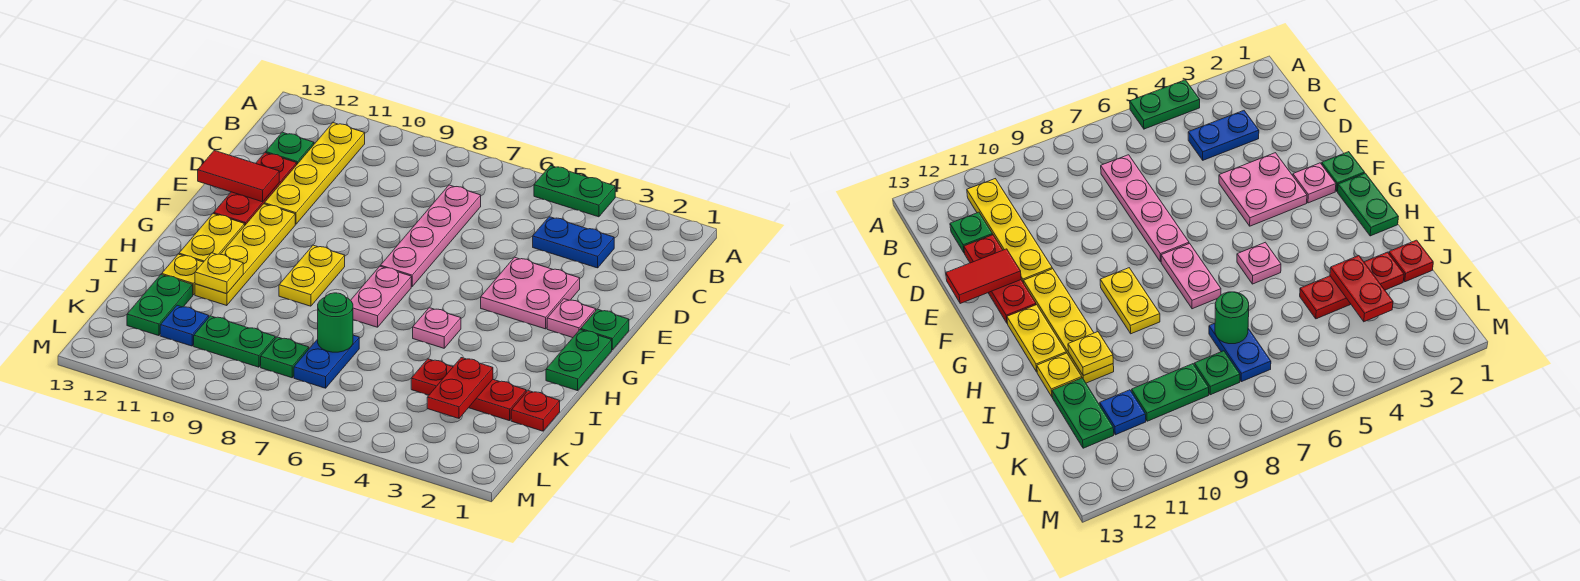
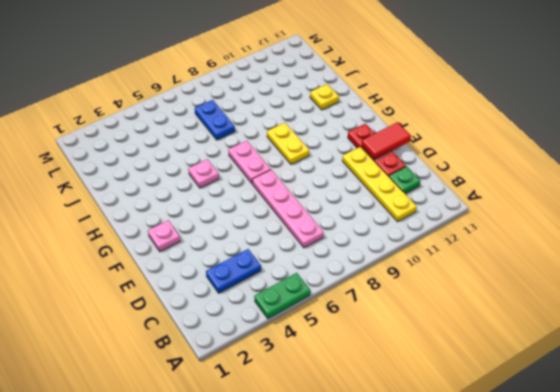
none -> pink plate E3:F4 level 1
none -> green plate F1 level 1
none -> yellow plate F11:I11 level 1

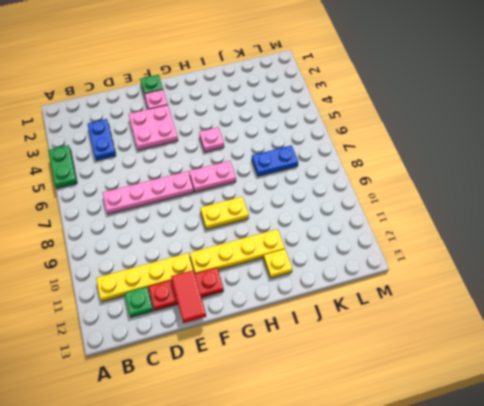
none -> green plate G1:H1 level 1
none -> yellow plate G12:H12 level 1
none -> red plate J1 level 1

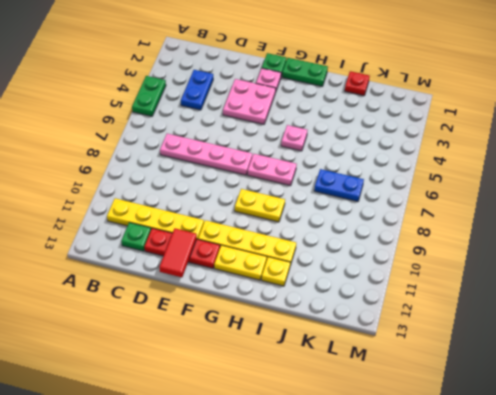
none -> red plate J2:J4 level 1
none -> green plate J12:K12 level 1
none -> green plate K8 level 1

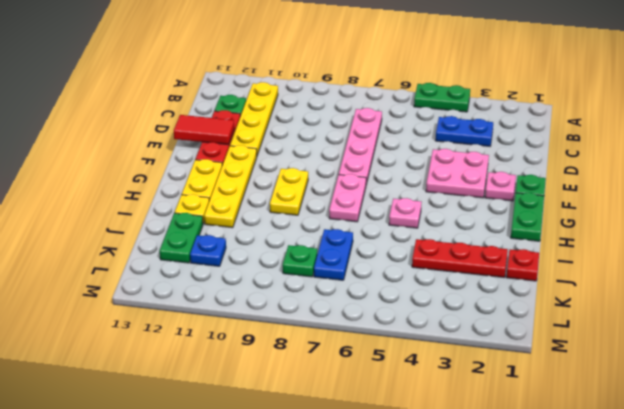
none -> green plate K9:K10 level 1
none -> yellow plate I11 level 2
none -> red plate J3:K3 level 2

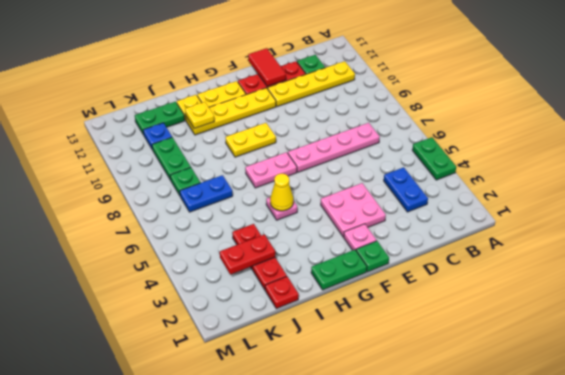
yellow cone H5 level 2 -> none
none -> green round brick J7 level 2

